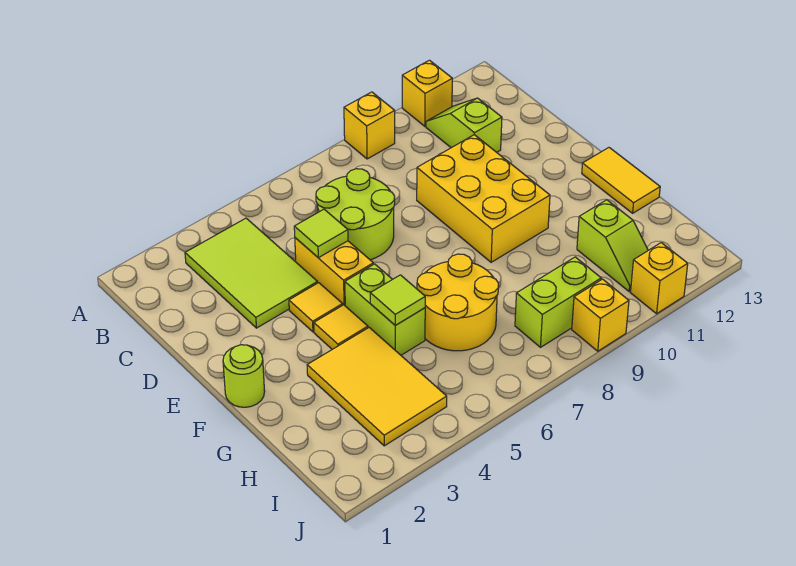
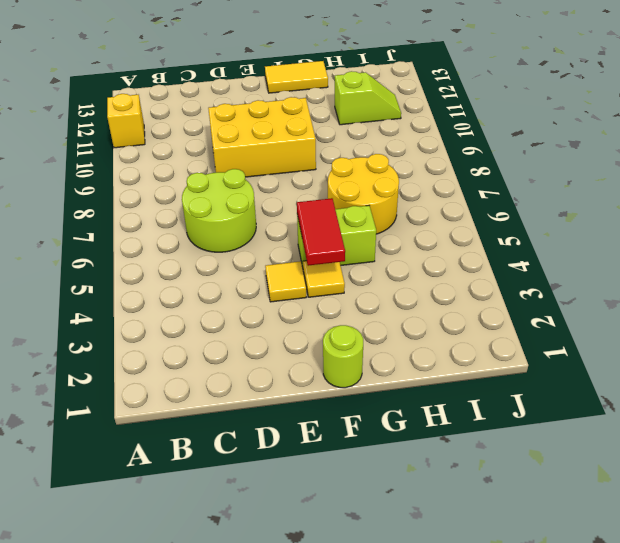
red tile F4:F5 level 2 -> none
none -> yellow brick A9 level 1
none -> lime tile B3:D4 level 1
none -> lime slope B11:C11 level 1 top C

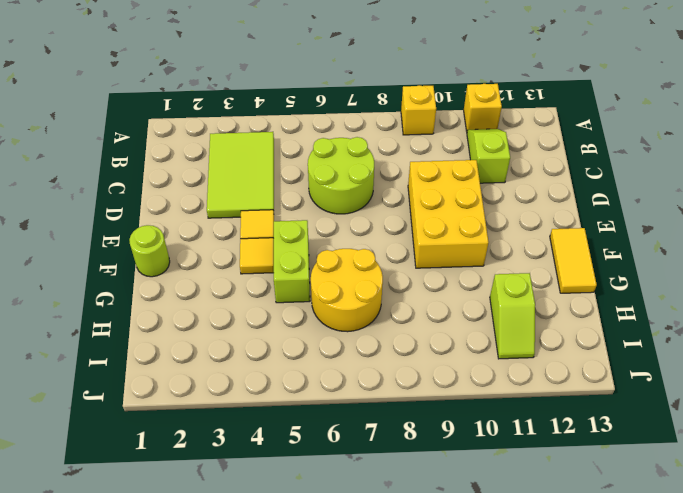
none -> yellow brick D5:E5 level 1
none -> yellow tile G3:I4 level 1
none -> lime brick I8:I9 level 1

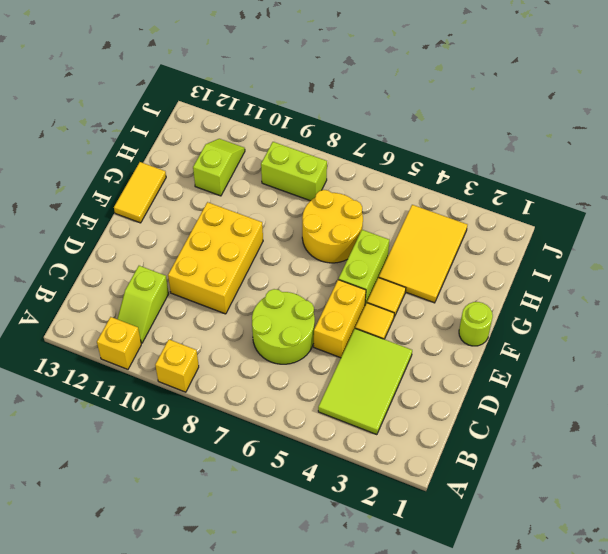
none -> yellow brick J9 level 1
none -> yellow brick J11 level 1
none -> lime tile D5 level 2

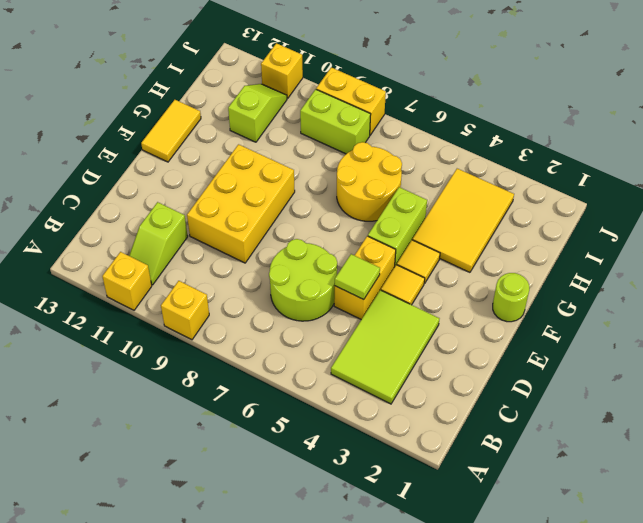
yellow brick J8:J9 level 1 -> yellow brick J9 level 1
none -> lime tile G5 level 2

